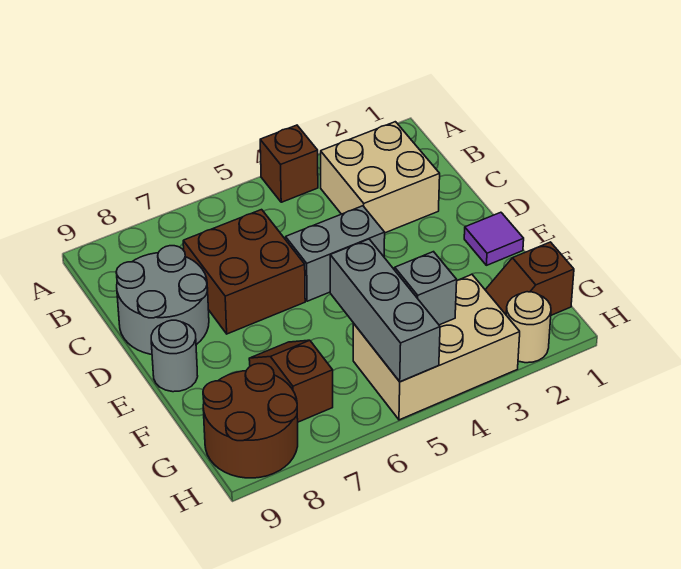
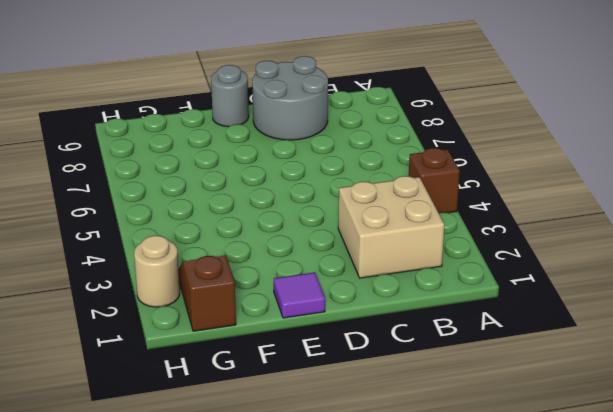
none -> brown brick C6:D7 level 1
none -> grey brick D4:D5 level 1
none -> brown slope F7:G7 level 1 top G

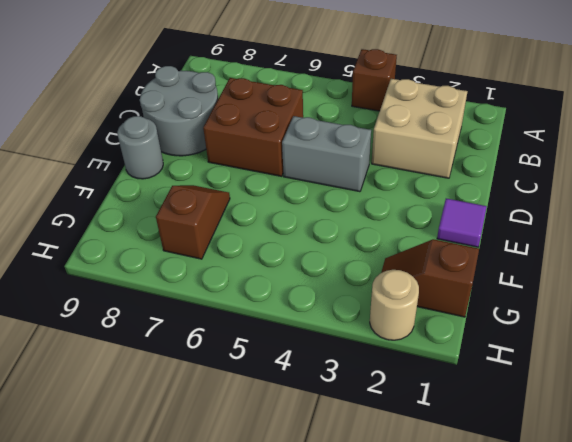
none -> tan brick G3:H5 level 1
none -> brown round brick G8:H9 level 1
none -> grey brick F5:H5 level 2

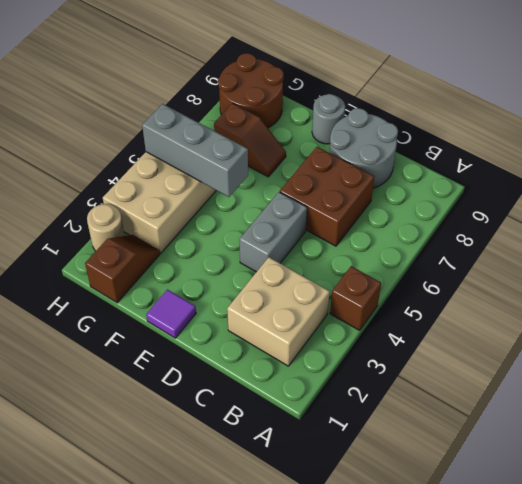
none -> grey brick G4 level 2

